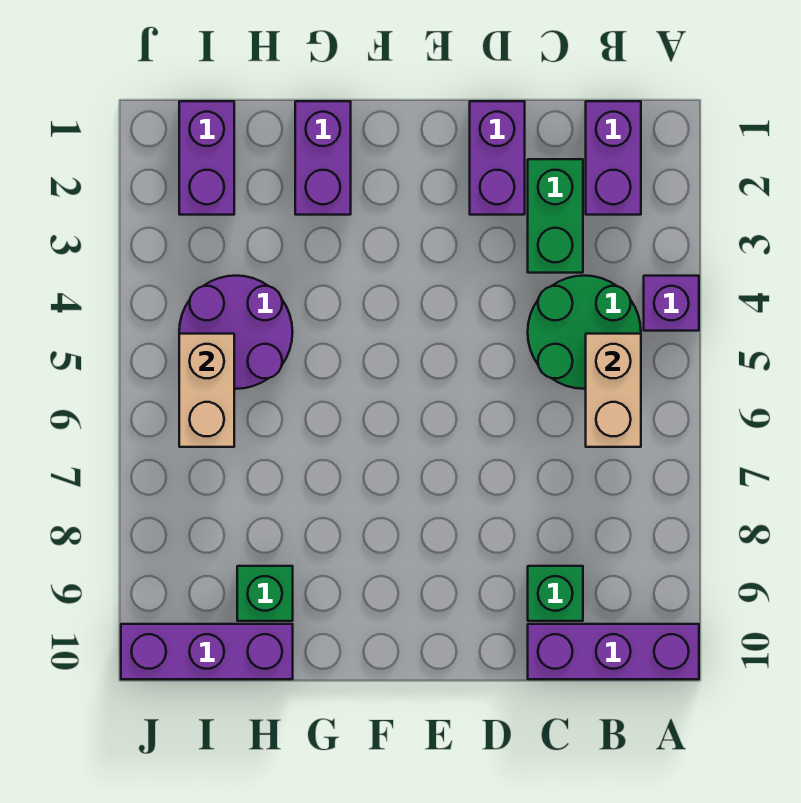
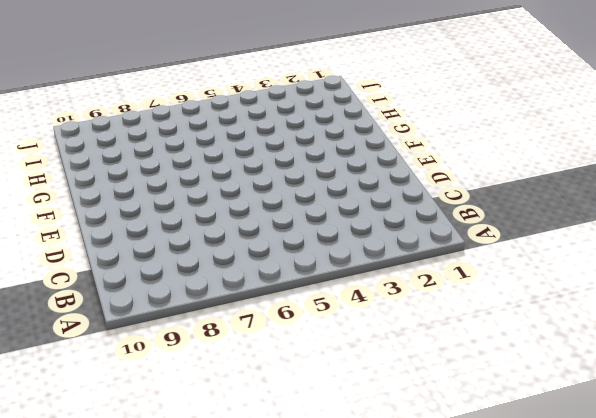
none -> purple brick A4 level 1
none -> purple brick A10:C10 level 1
none -> purple brick B1:B2 level 1

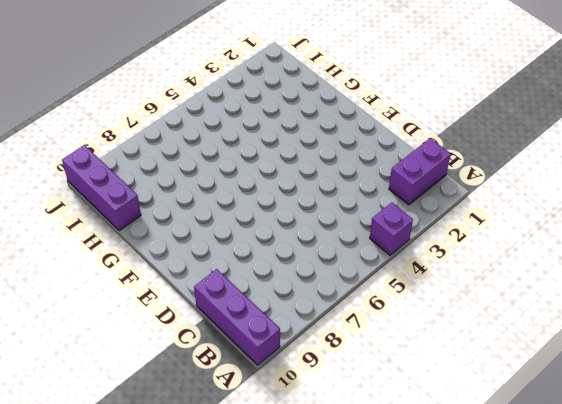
none -> green round brick B4:C5 level 1
none -> green brick C2:C3 level 1
none -> green brick C9 level 1

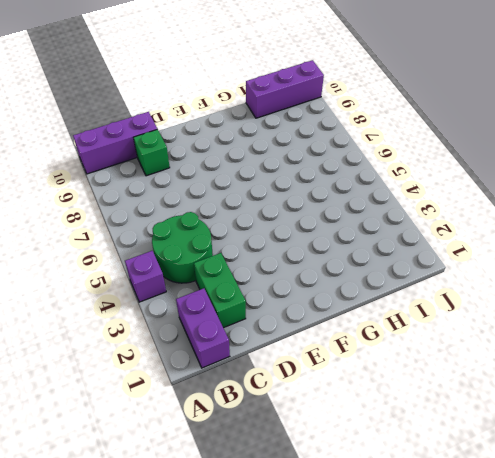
none -> purple brick D1:D2 level 1
none -> purple brick G1:G2 level 1
none -> purple round brick H4:I5 level 1

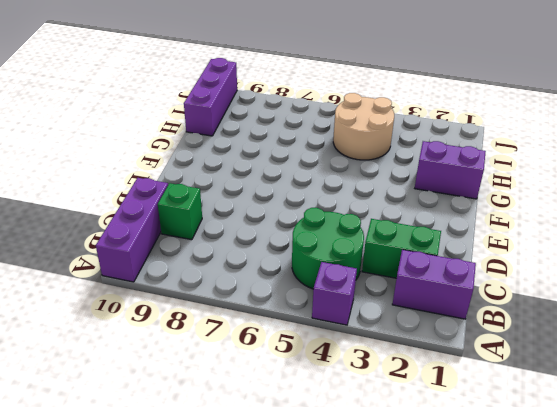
tan round brick H4:I5 level 1 -> purple round brick H4:I5 level 1
none -> purple brick D1:D2 level 1
none -> green brick H9 level 1
none -> purple brick I1:I2 level 1

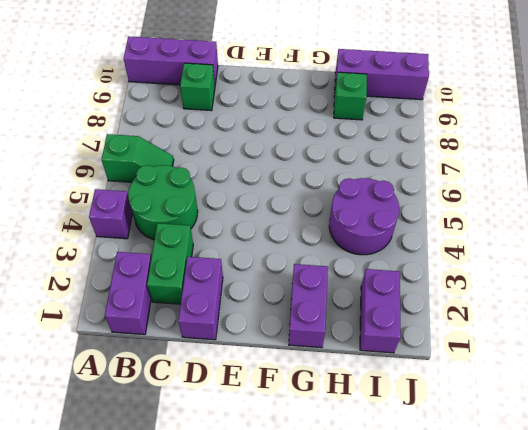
green slope A6:B6 level 1 top A -> none
none -> tan brick B5:B6 level 2
none -> tan brick I5:I6 level 2

